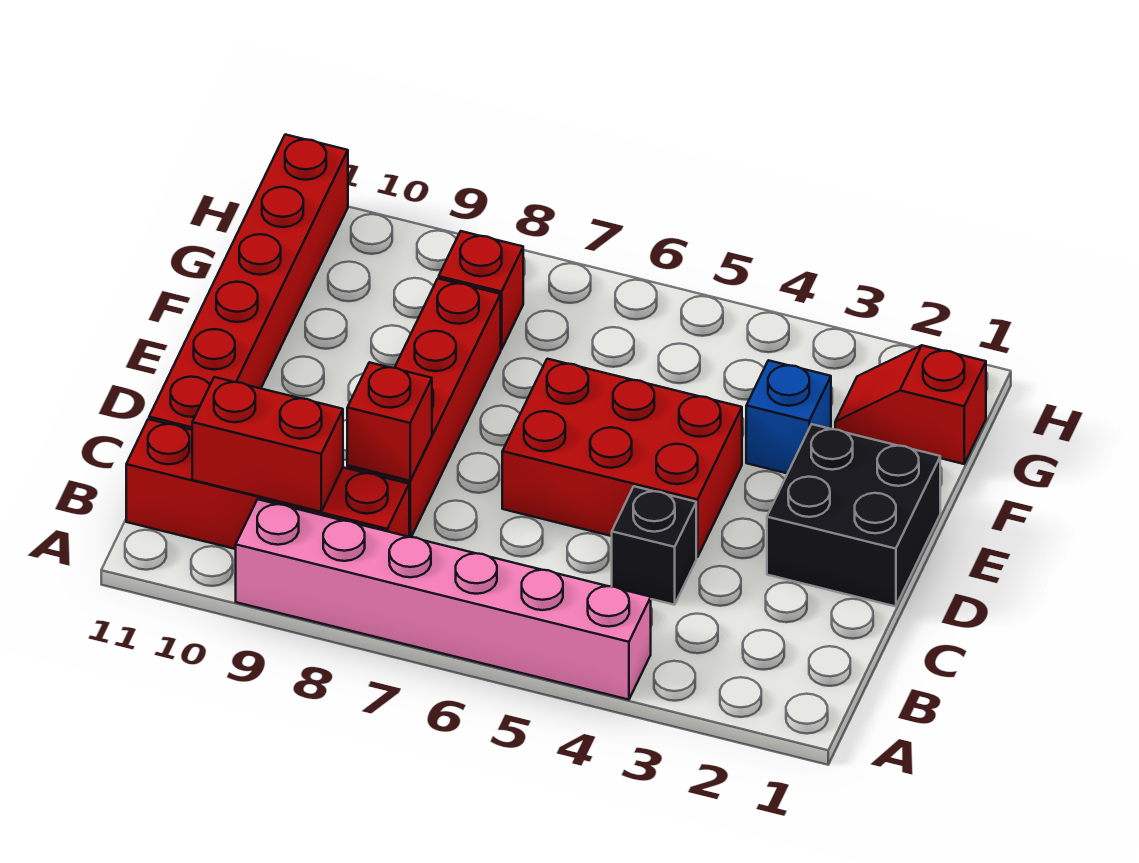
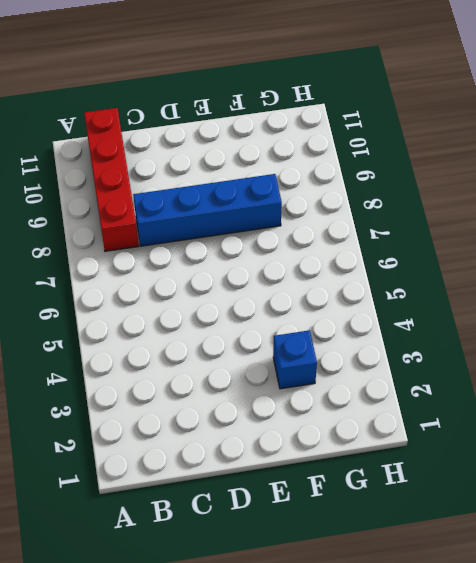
blue brick C8:F8 level 1 -> red brick C8:F8 level 1
none -> pink brick A4:A9 level 1
none -> black brick C4 level 1
none -> red brick C11:H11 level 1

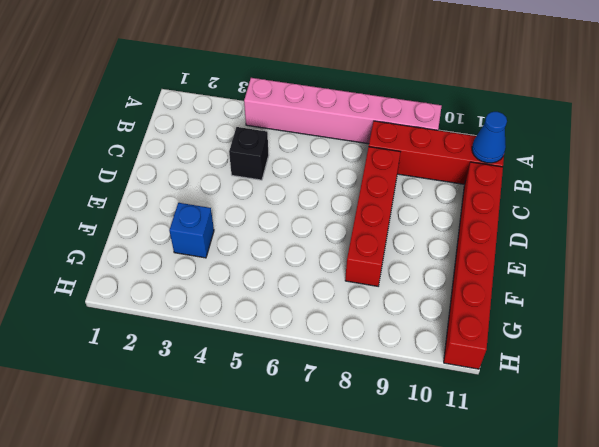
blue cone B11 level 2 -> none
none -> black brick D1:E2 level 1
none -> red brick D4:E6 level 1
none -> red slope G1:G2 level 1 top 1

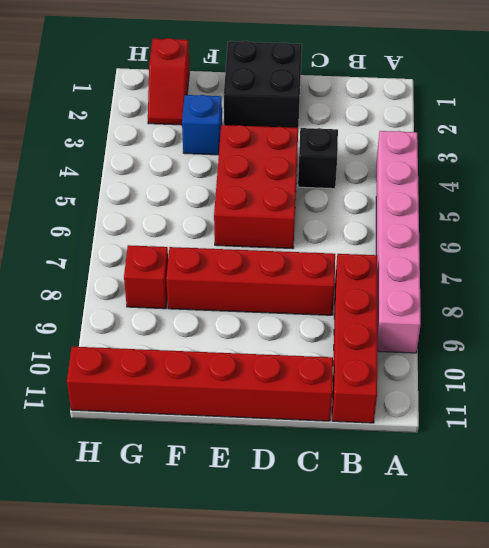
none -> red brick B9:B10 level 2
none -> red brick C8 level 2

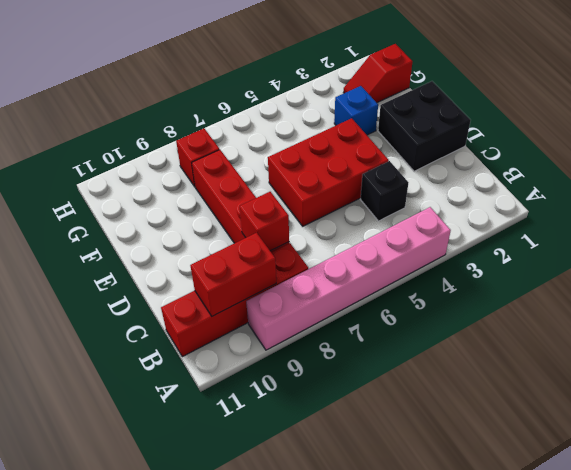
none -> red brick C11:H11 level 1

